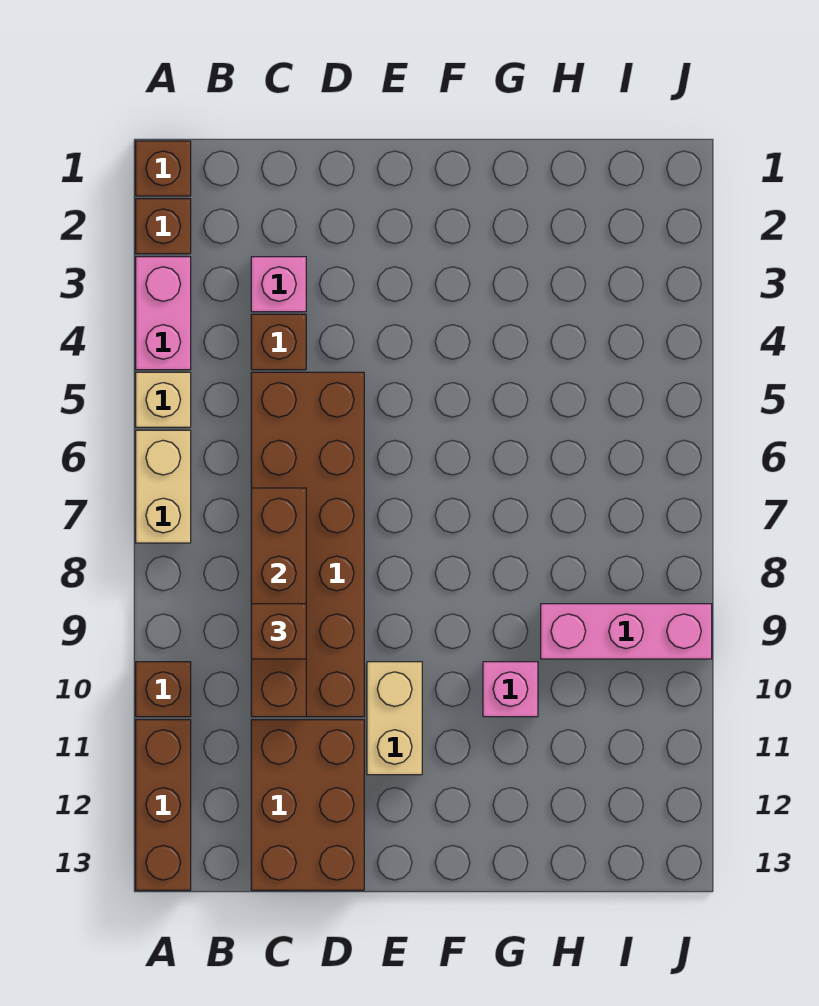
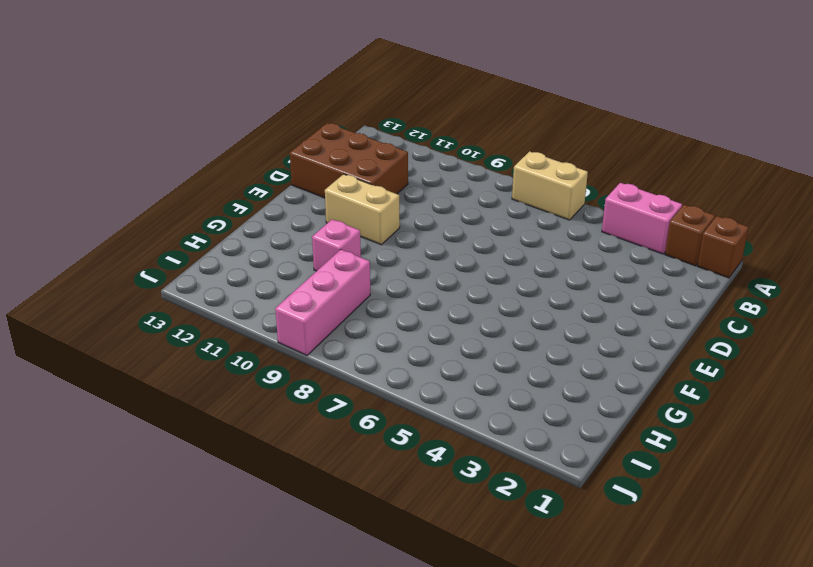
none -> tan brick A5 level 1
none -> brown brick A10 level 1
none -> brown brick A11:A13 level 1

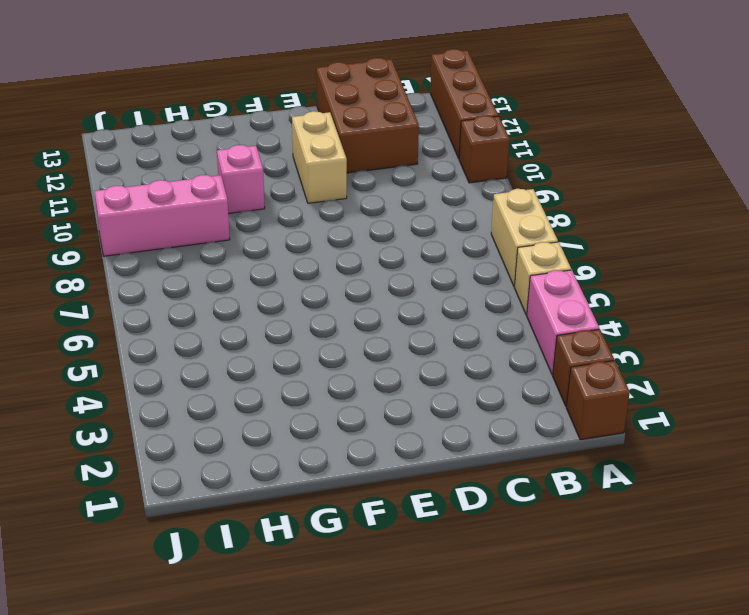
none -> pink brick C3 level 1
none -> brown brick C4 level 1
none -> brown brick C5:D10 level 1

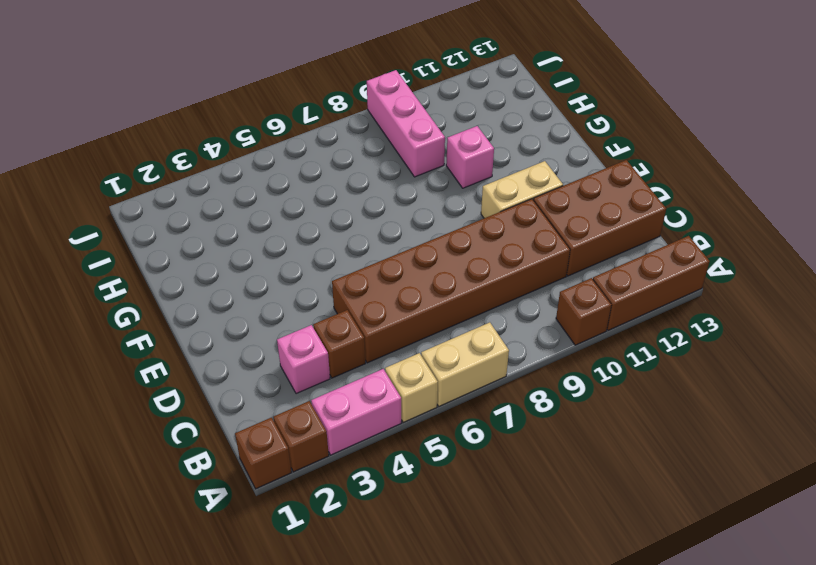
none -> brown brick C7:C10 level 2
none -> brown brick C9 level 3

